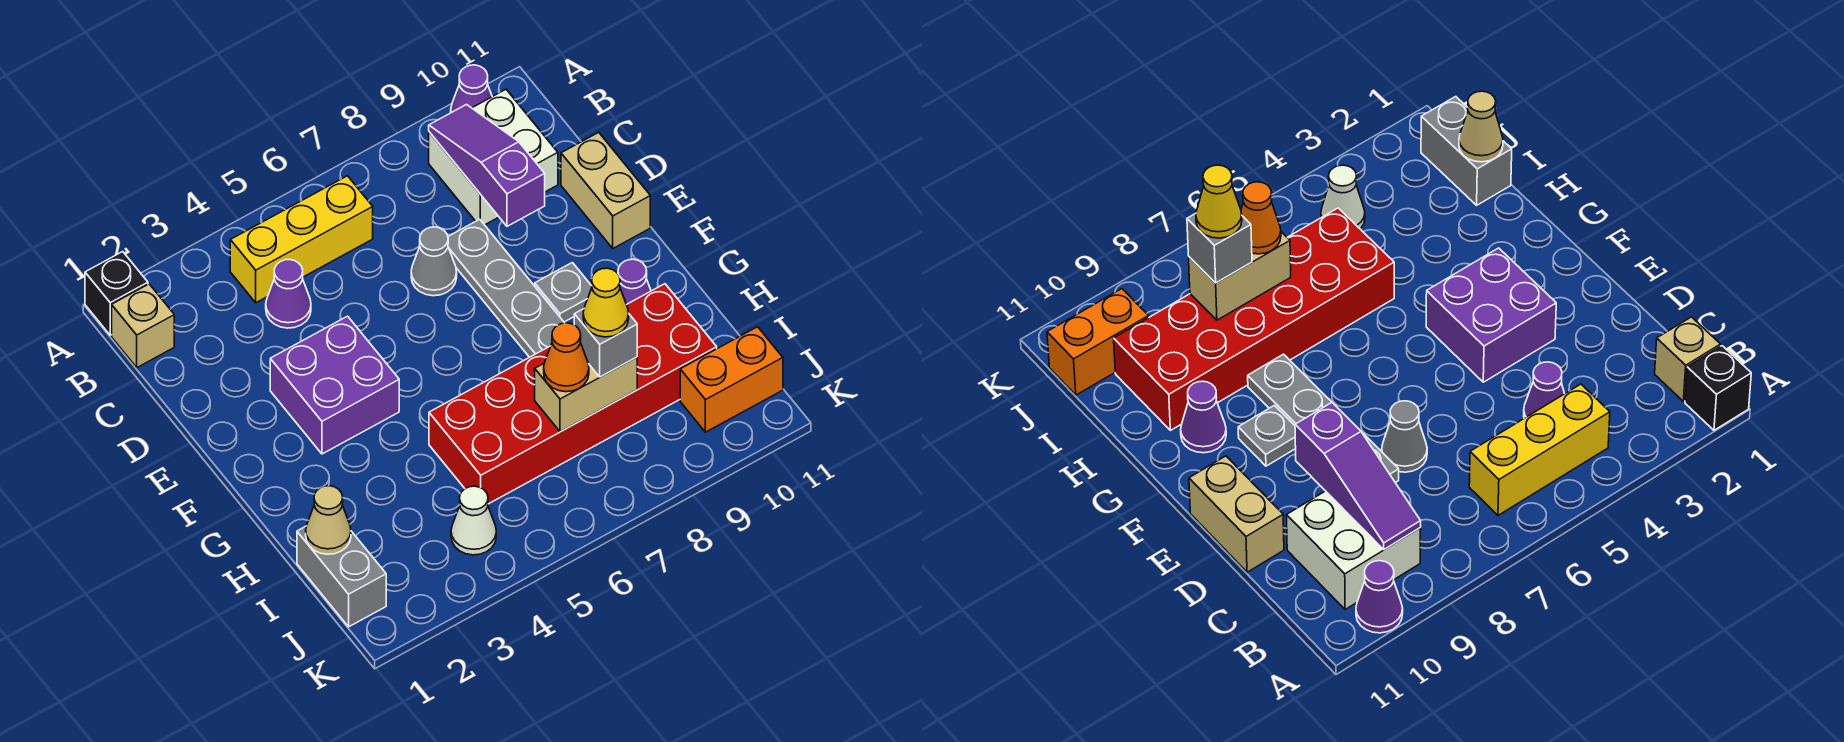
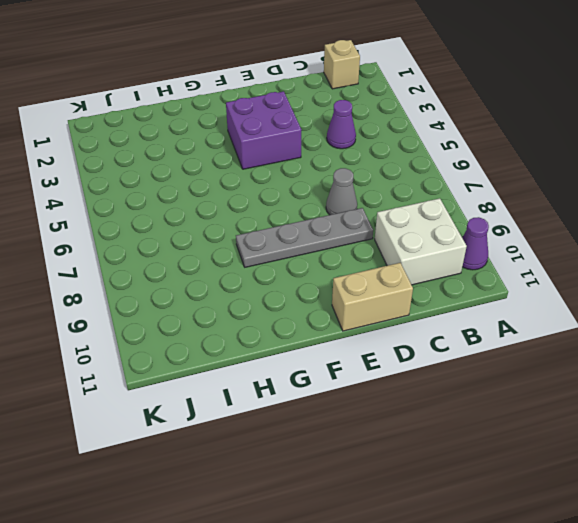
none -> black brick A1 level 1
none -> yellow brick B4:B6 level 1
none -> grey plate F9 level 1

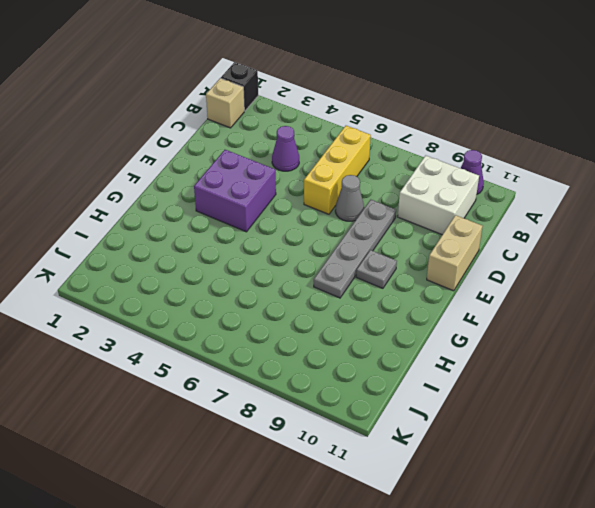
yellow brick B6:D6 level 1 -> yellow brick B4:B6 level 1
none -> purple cone G10 level 1
none -> red brick H5:I10 level 1
none -> grey brick I1:J1 level 1

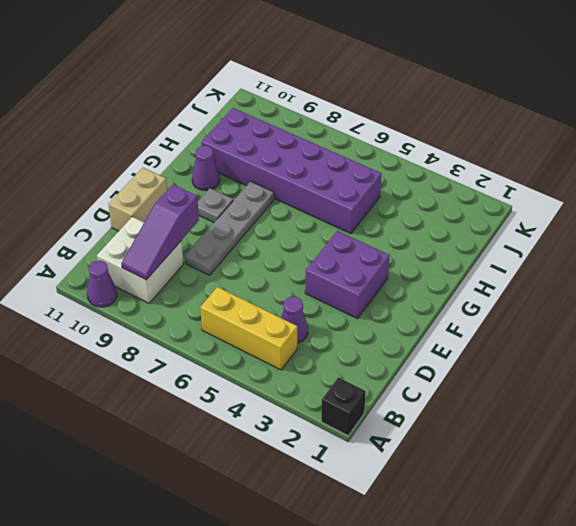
purple brick H5:I10 level 1 -> red brick H5:I10 level 1
none -> tan brick B1 level 1
none -> grey cone D7 level 1
none -> grey brick I1:J1 level 1

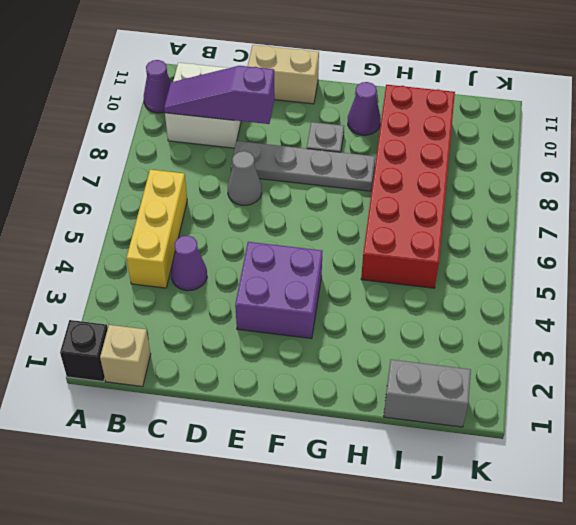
none -> white cone J4 level 1
none -> orange brick J10:J11 level 1
none -> tan cone I1 level 2

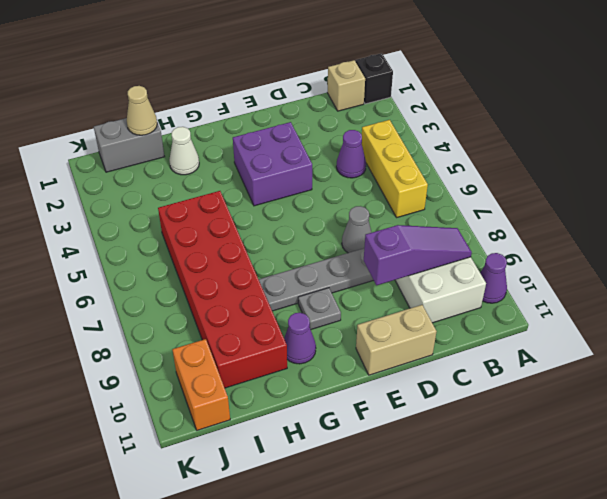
white cone H2 level 1 -> white cone J4 level 1
none -> tan brick I7:I8 level 2
none -> orange cone I7 level 3
none -> grey brick I8 level 3

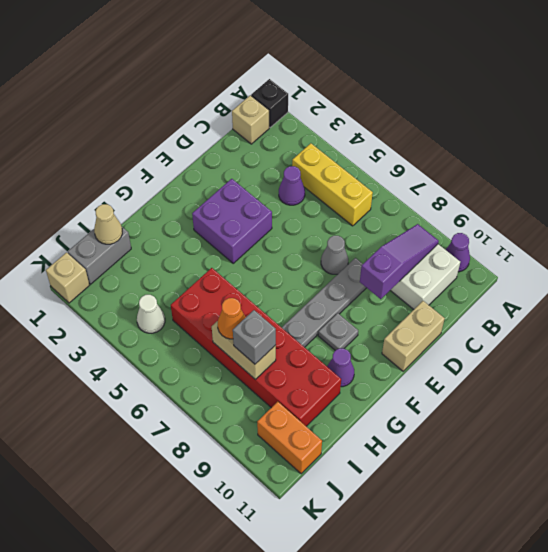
tan brick K1 level 1 -> none
none -> yellow cone I8 level 4

